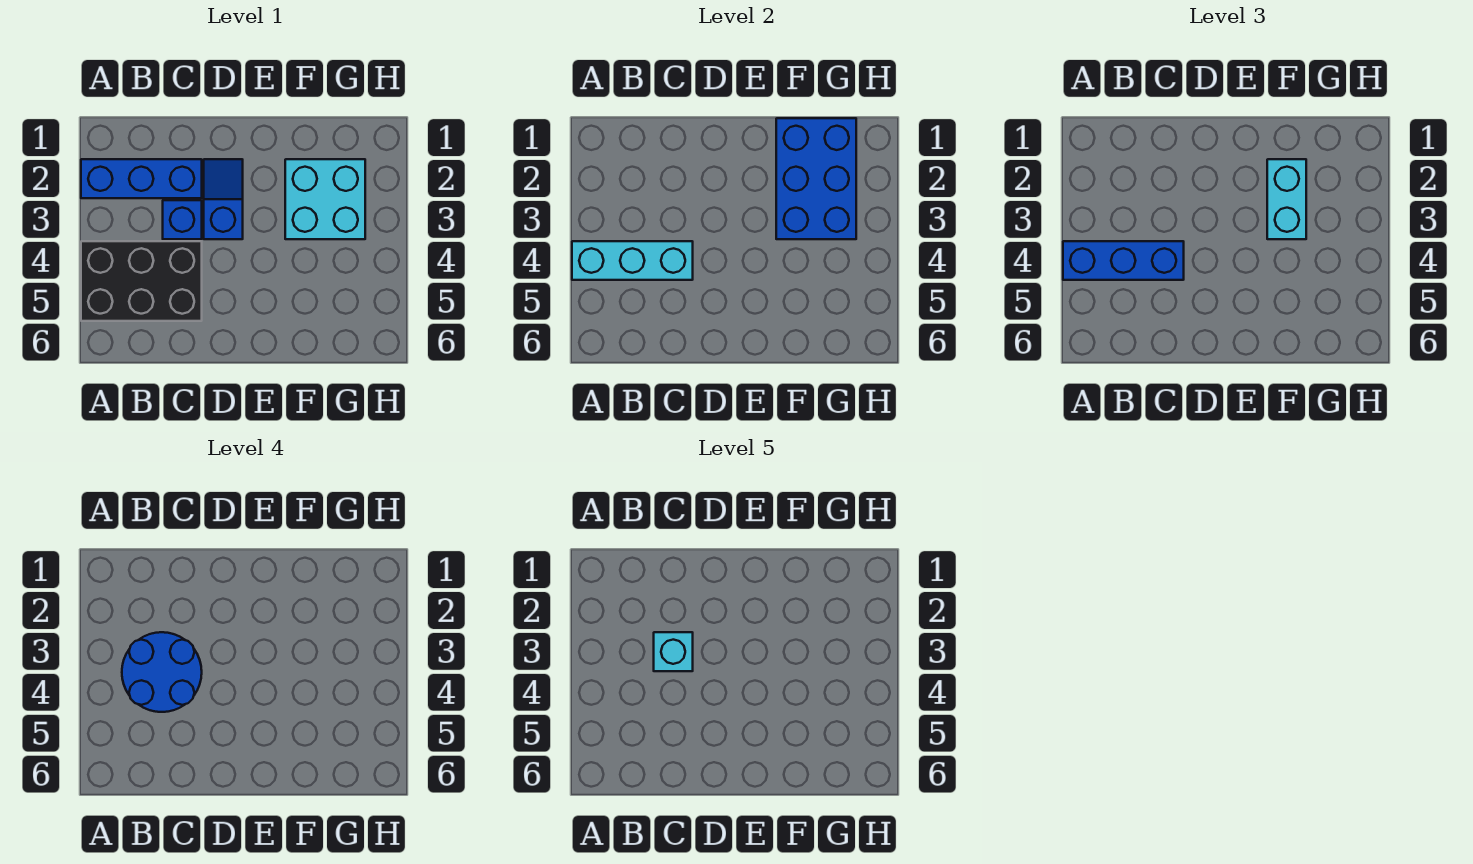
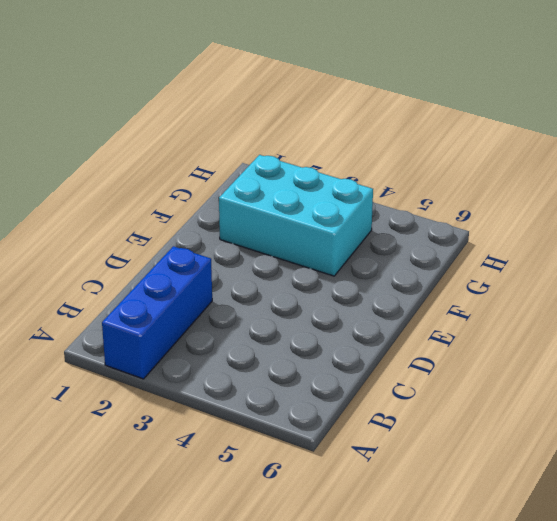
cyan brick F2:G4 level 1 -> cyan brick F2:G3 level 1
none -> black brick A4:C5 level 1
none -> blue brick C3 level 1

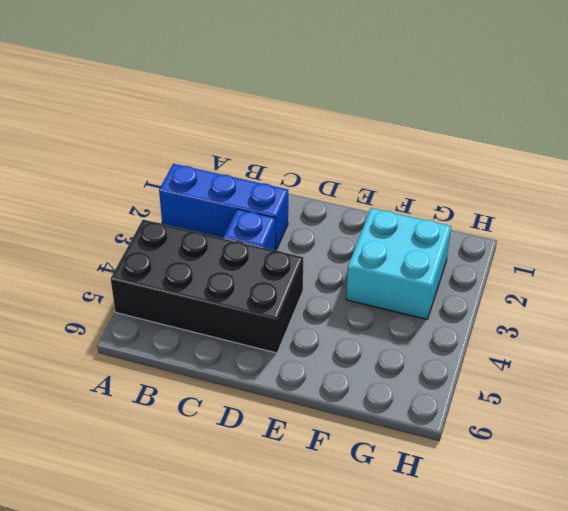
black brick A4:D5 level 1 -> black brick A4:C5 level 1
none -> blue slope D2:D3 level 1 top 3
none -> cyan brick A4:C4 level 2

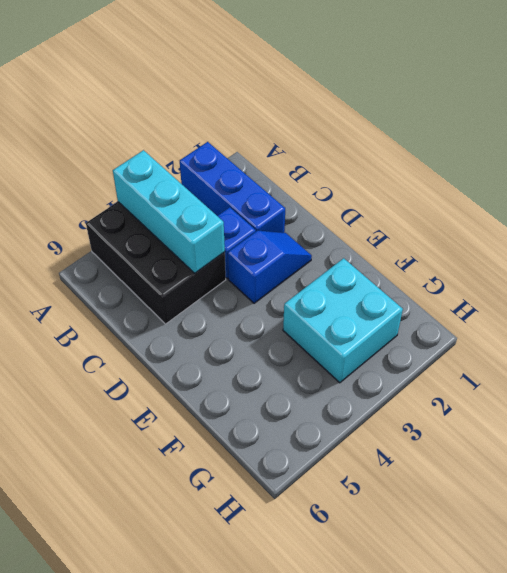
none -> blue brick F1:G3 level 2
none -> blue brick A4:C4 level 3

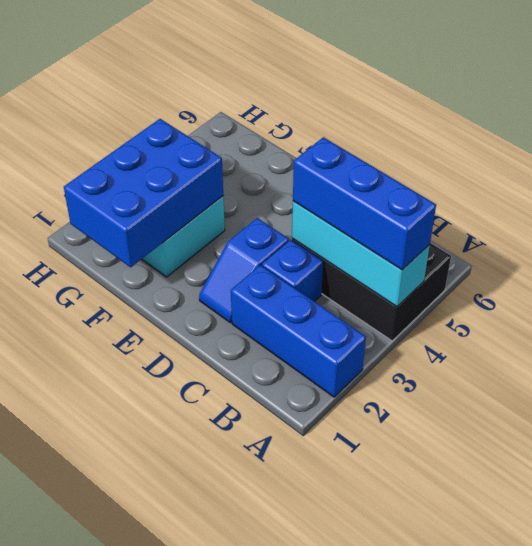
none -> cyan brick F2:F3 level 3
none -> blue round brick B3:C4 level 4

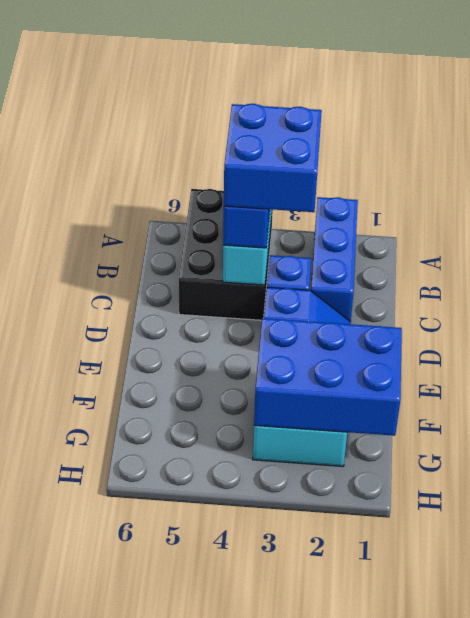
blue brick B3:C4 level 4 -> blue round brick B3:C4 level 4
none -> cyan brick F2:F3 level 3
none -> cyan brick C3 level 5

